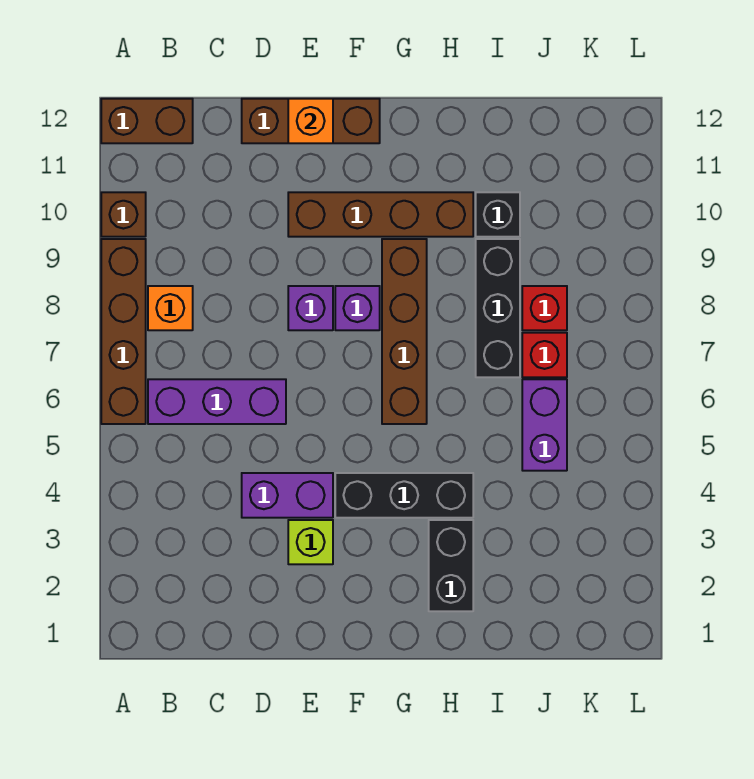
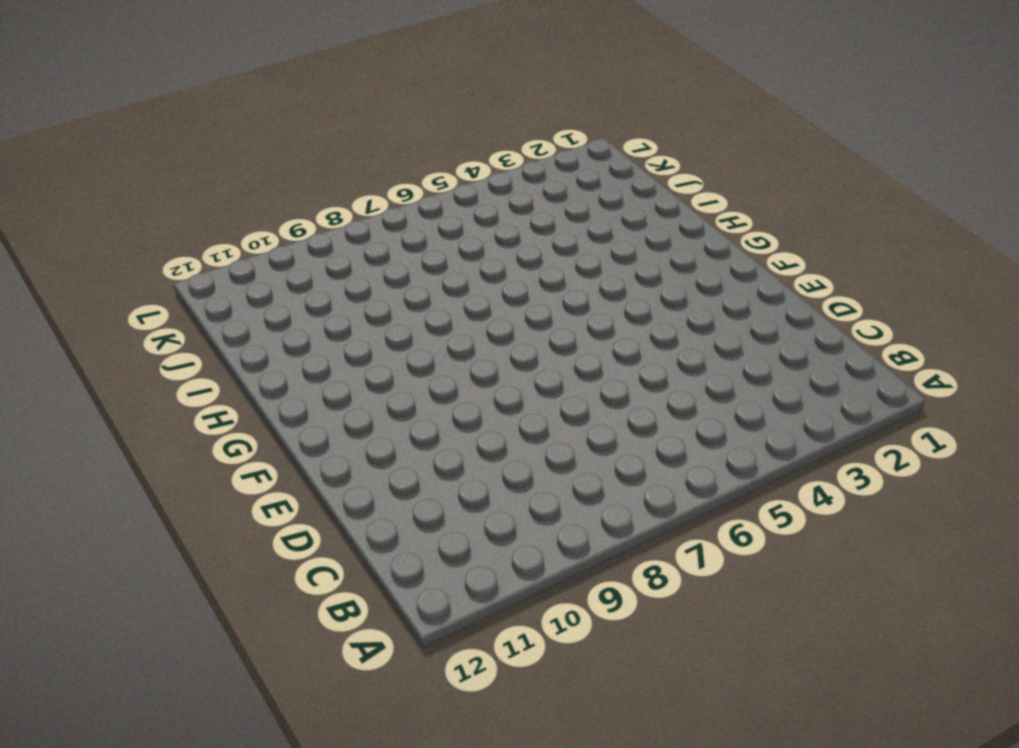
none -> brown brick A6:A9 level 1
none -> brown brick A10 level 1
none -> brown brick A12:B12 level 1

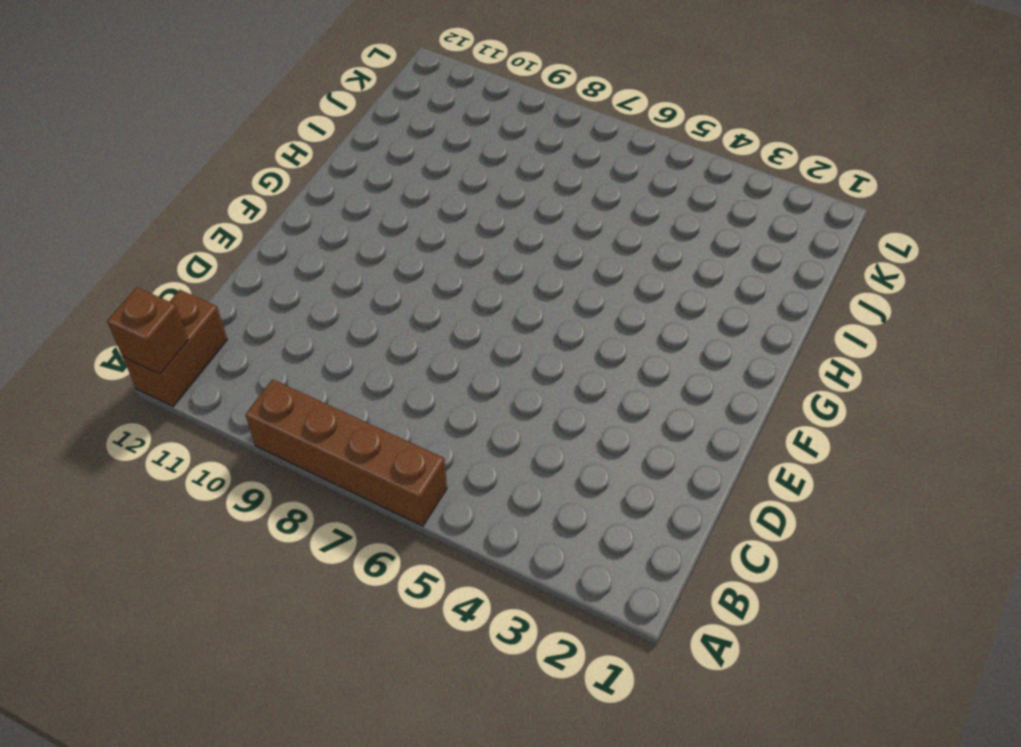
brown brick A12 level 2 -> brown brick A10 level 1
none -> purple brick B6:D6 level 1
none -> orange brick B8 level 1
none -> purple brick D4:E4 level 1

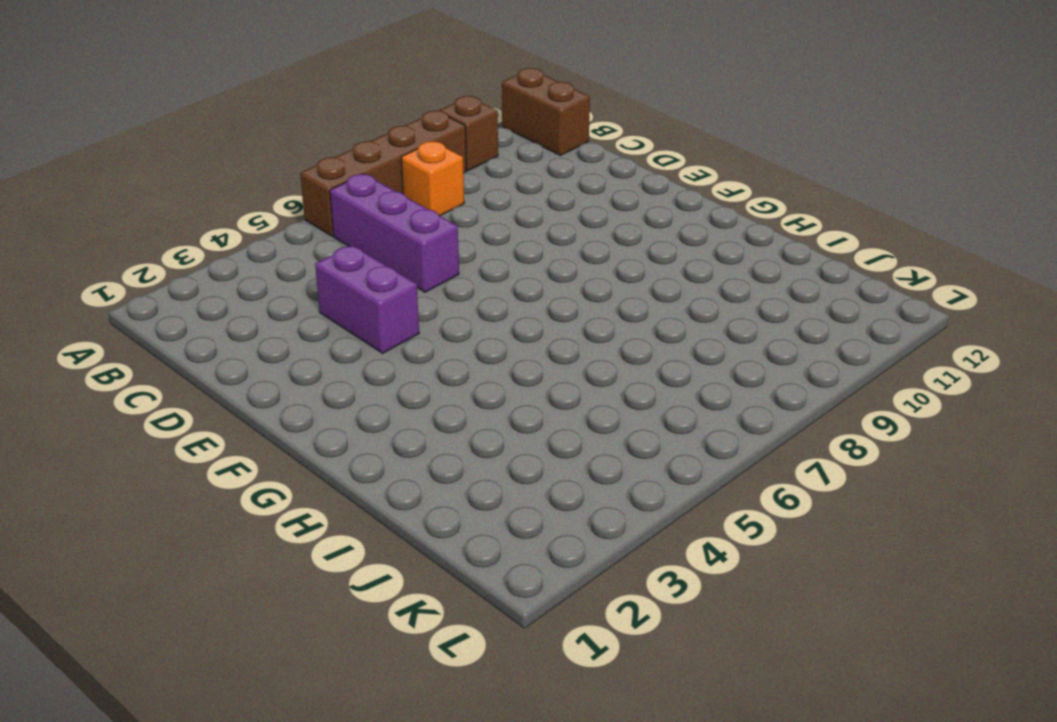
none -> brown brick D12:F12 level 1
none -> lime brick E3 level 1
none -> purple brick E8 level 1

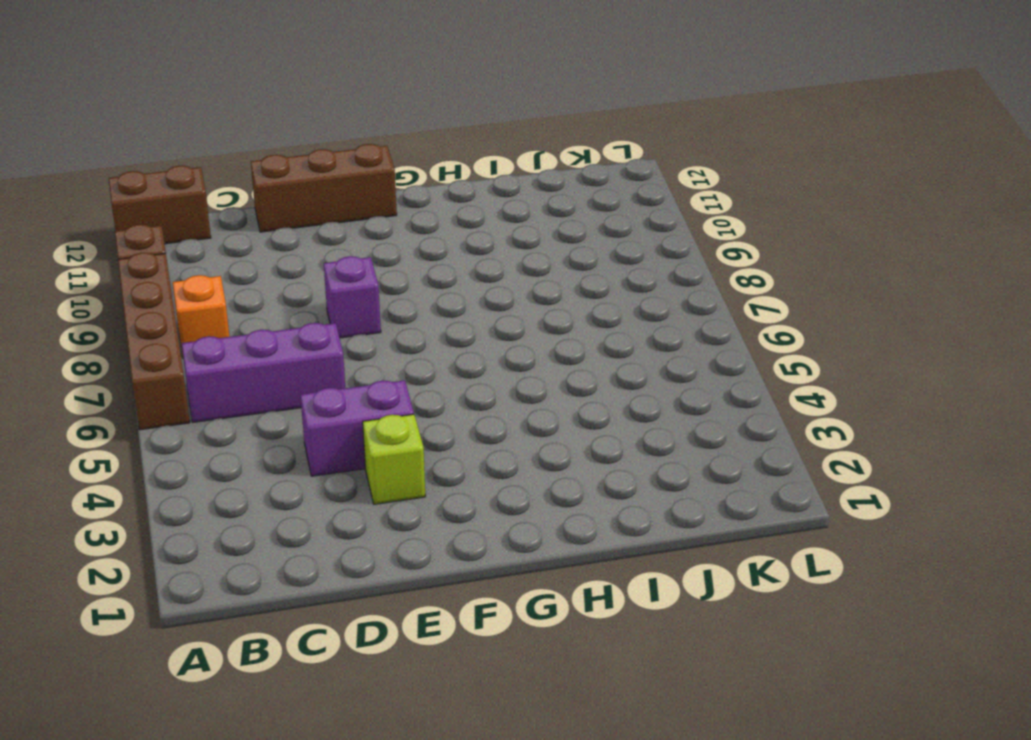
none -> brown brick E10:H10 level 1
none -> black brick F4:H4 level 1
none -> purple brick F8 level 1

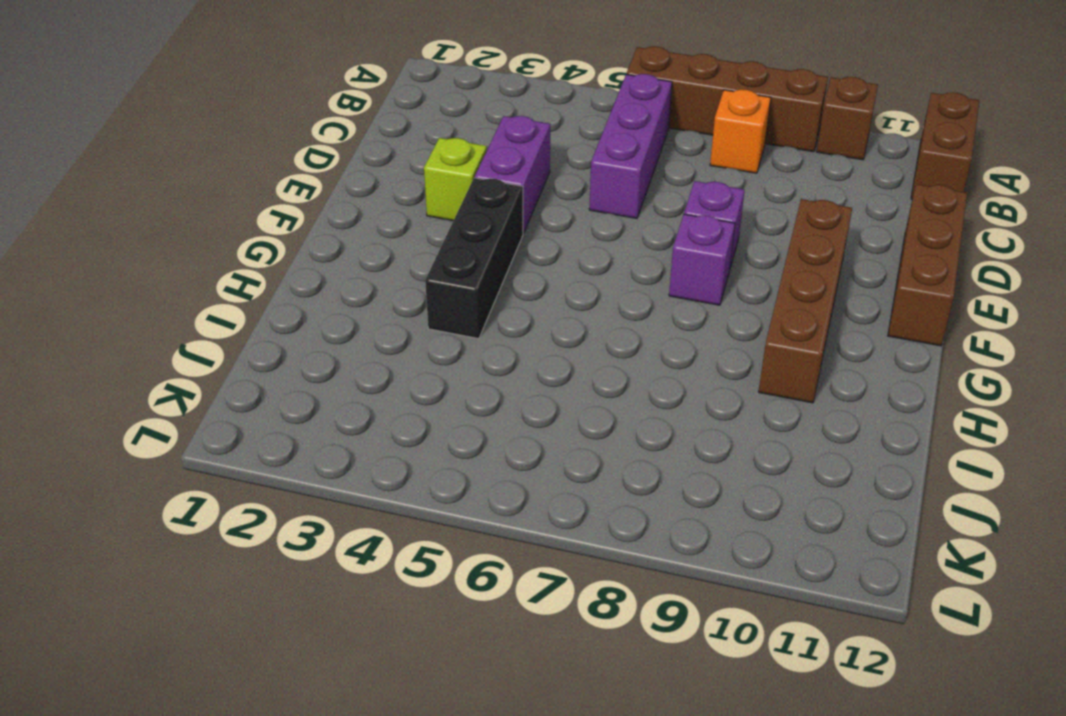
none -> brown brick G6:G9 level 1
none -> black brick H2:H3 level 1
none -> black brick I7:I9 level 1

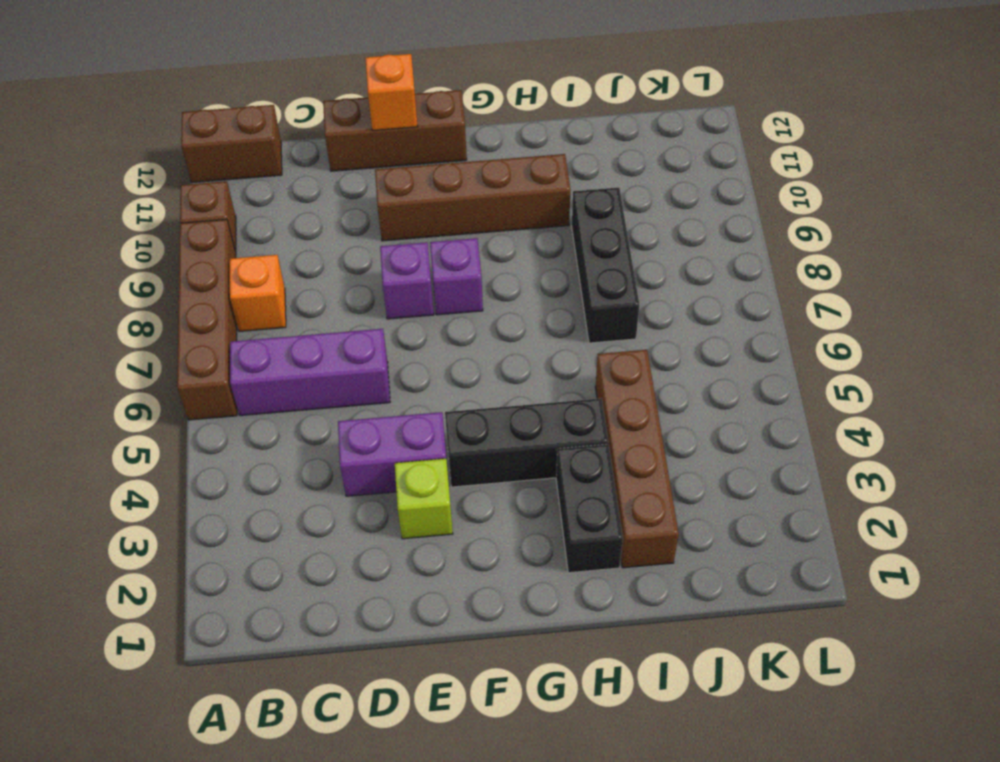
brown brick I2:I5 level 1 -> brown brick G6:G9 level 1
none -> black brick I10 level 1
none -> purple brick J5:J6 level 1
none -> red brick J7 level 1

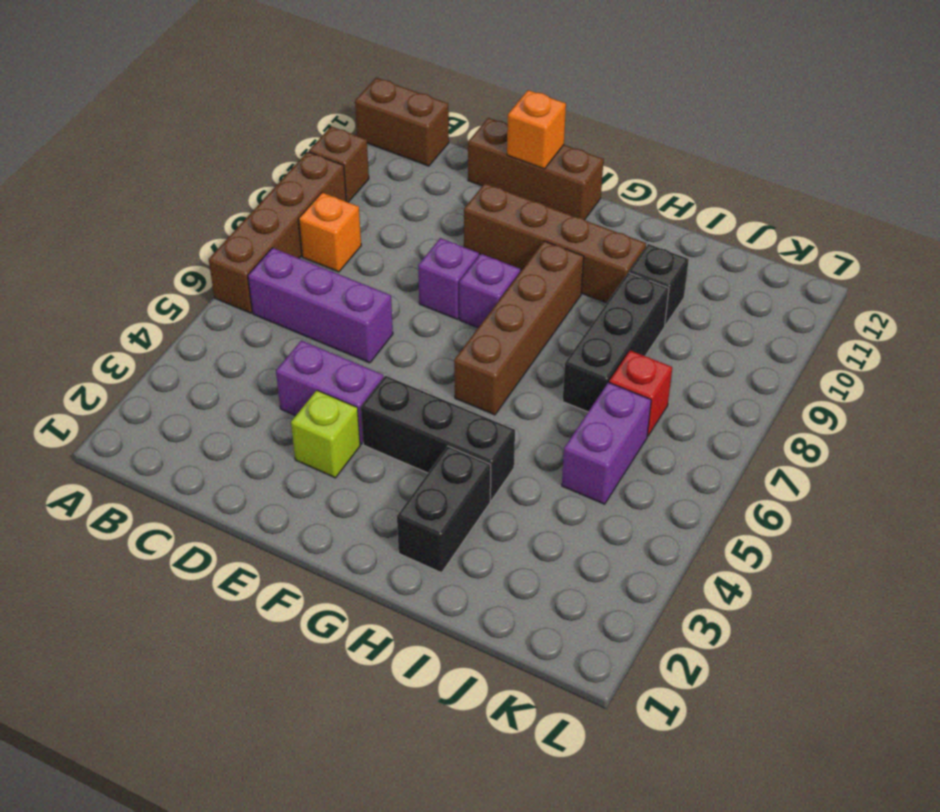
none -> red brick J8 level 1

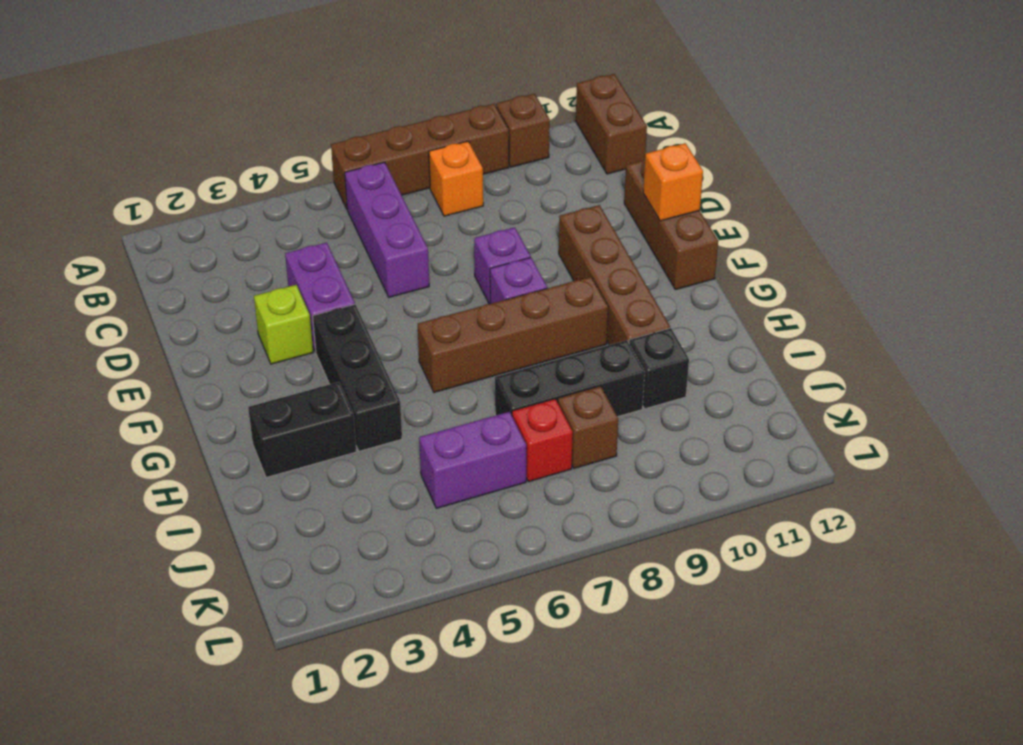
brown brick J8 level 1 -> red brick J8 level 1

